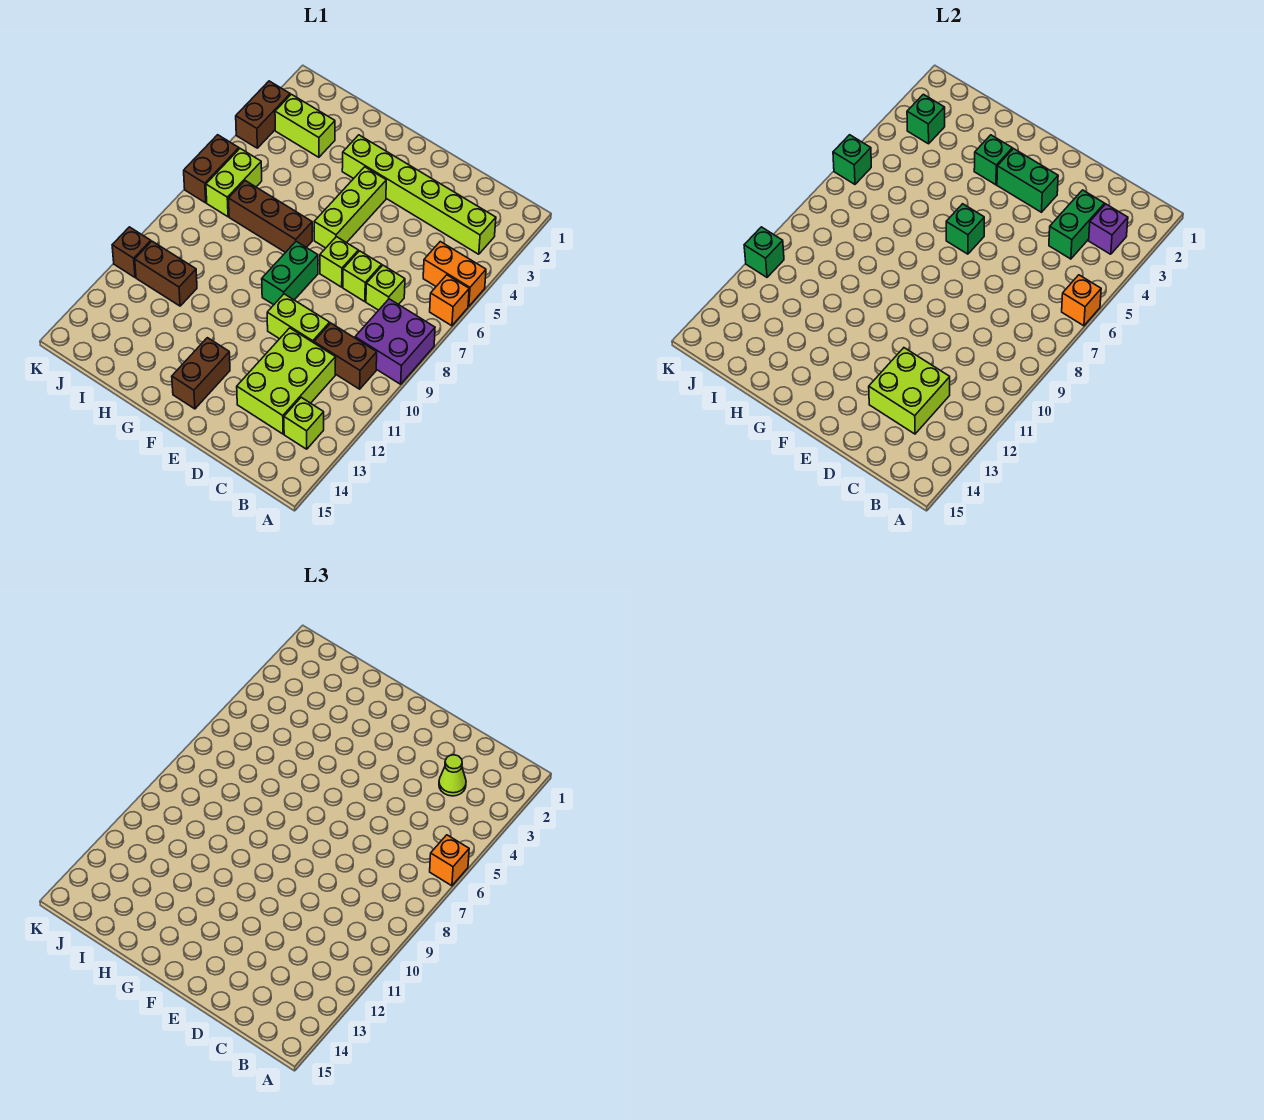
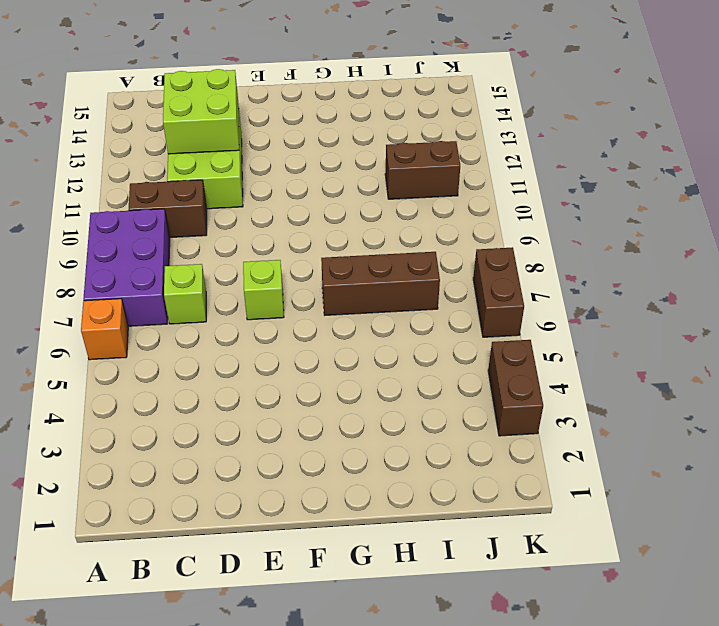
purple brick A7:B9 level 1 -> purple brick A8:B9 level 1
none -> orange brick A5:B5 level 1
none -> lime brick B3:G3 level 1
none -> lime brick B13 level 1
none -> lime brick D7 level 1

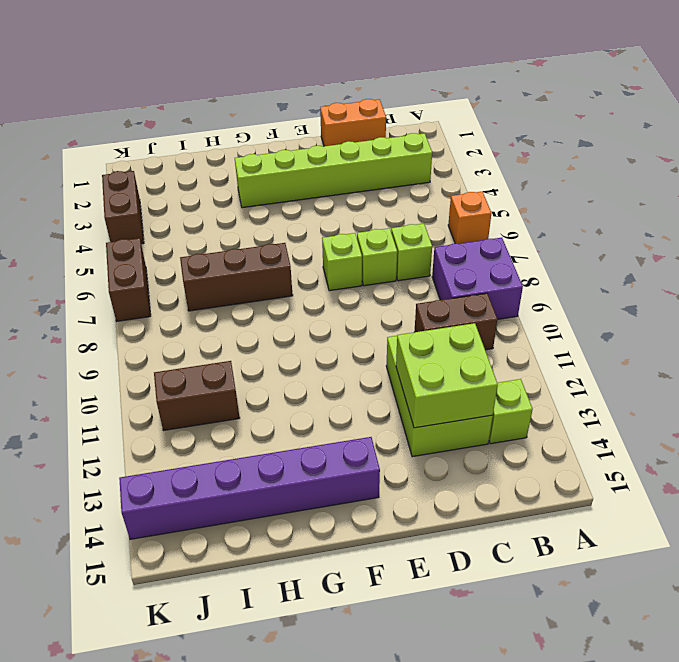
orange brick C1:D1 level 1 -> orange brick A5:B5 level 1
purple brick F14:K14 level 1 -> brown brick F13:F14 level 1
none -> lime brick D10:E10 level 1
none -> lime brick F4:F6 level 1
none -> green brick F8:F9 level 1
none -> lime brick I3:J3 level 1

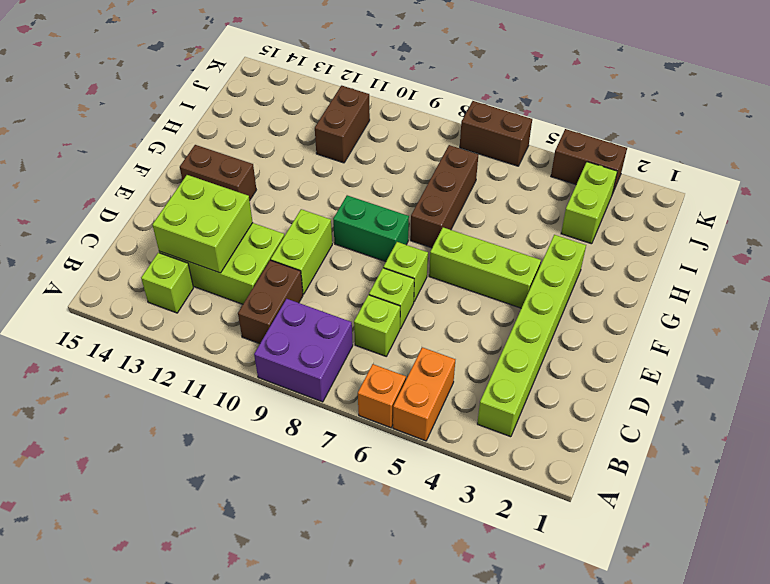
none -> lime brick J6:J7 level 1
none -> brown brick K11 level 1
none -> orange brick A6 level 2
none -> purple brick B3 level 2

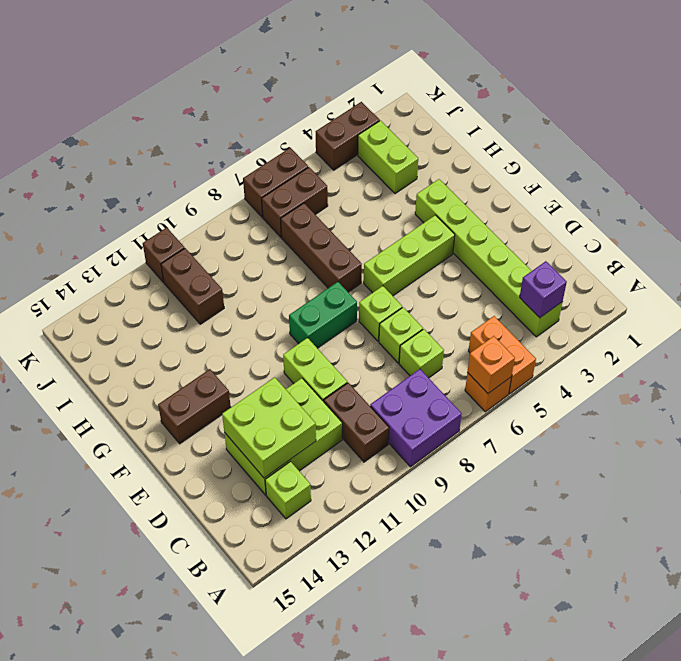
brown brick J6:J7 level 1 -> lime brick J6:J7 level 1
none -> green brick C3:C4 level 2
none -> green brick E3:F3 level 2
none -> green brick F6 level 2
none -> green brick G3 level 2

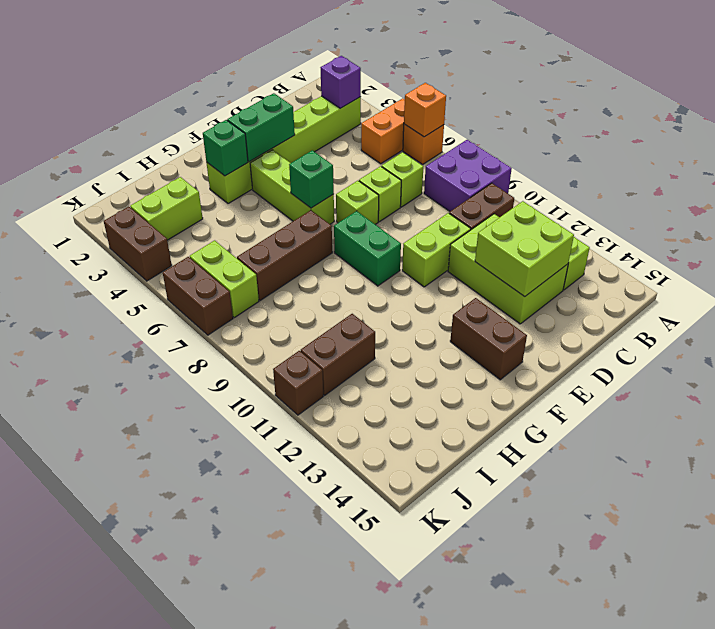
none -> green brick C3:C4 level 2
none -> green brick J3 level 2
none -> green brick K6 level 2
none -> green brick K11 level 2

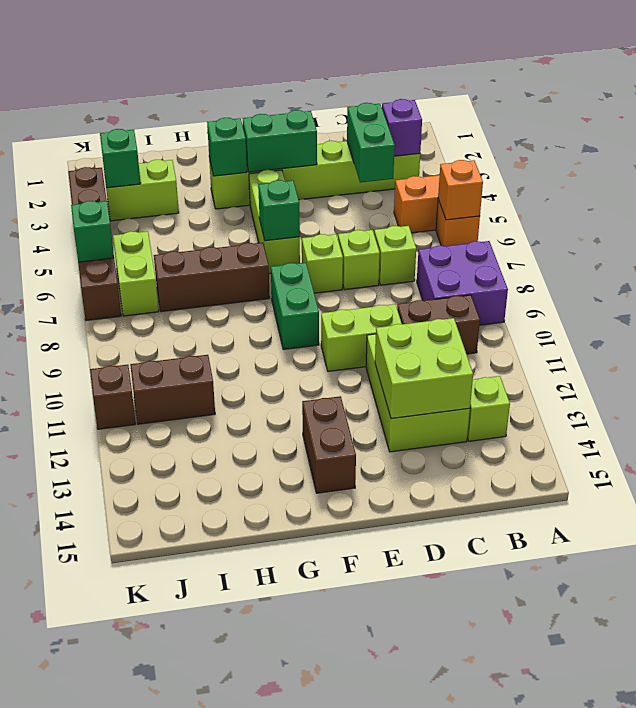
none -> green brick K11 level 2
none -> orange brick A6 level 3
none -> lime cone C3 level 3

